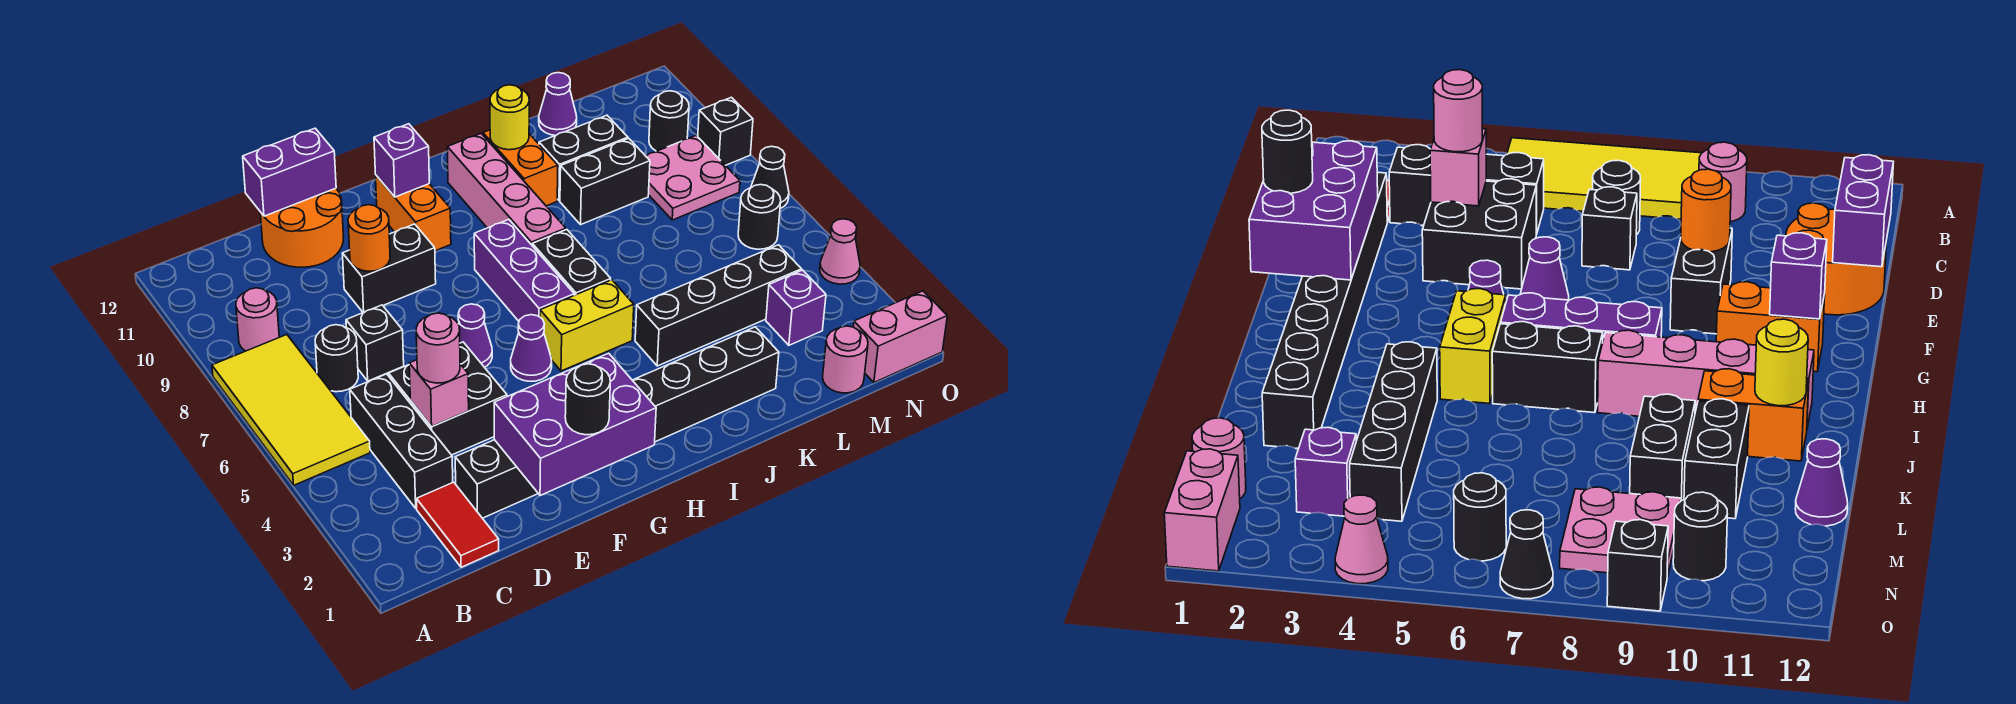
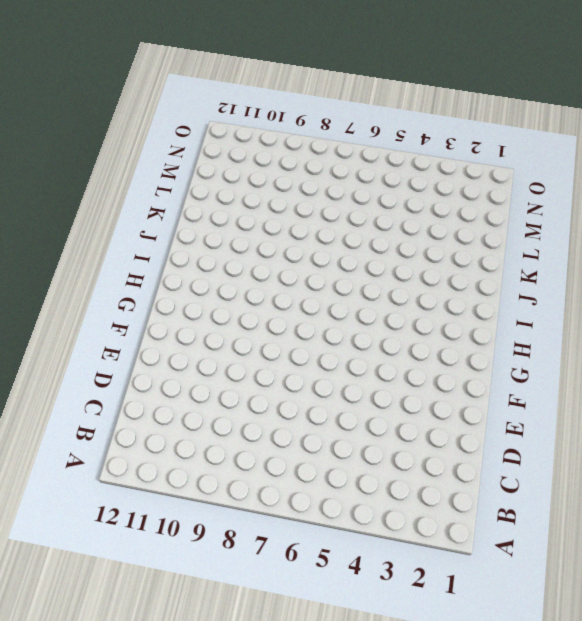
none -> yellow tile A5:B8 level 1
none -> pink round brick B9 level 1
none -> red tile C1:C2 level 1
none -> black brick C3:C5 level 1

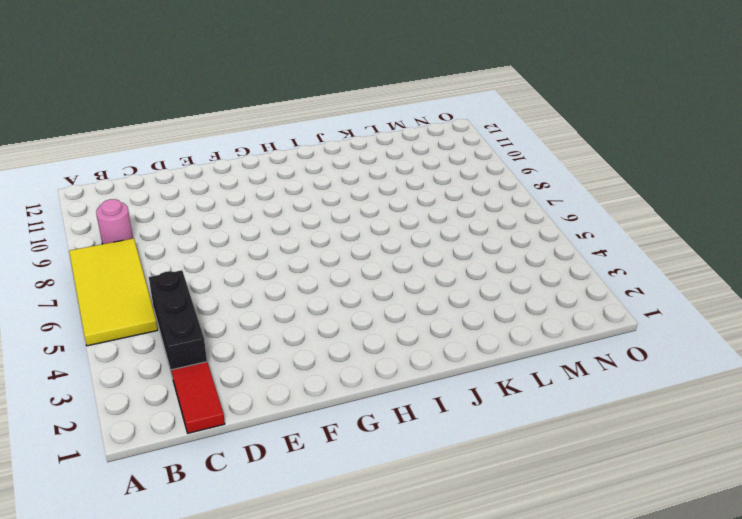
none -> black round brick C7 level 1
none -> black brick D2:K2 level 1
none -> black brick D4:E5 level 1
none -> black brick D7 level 1

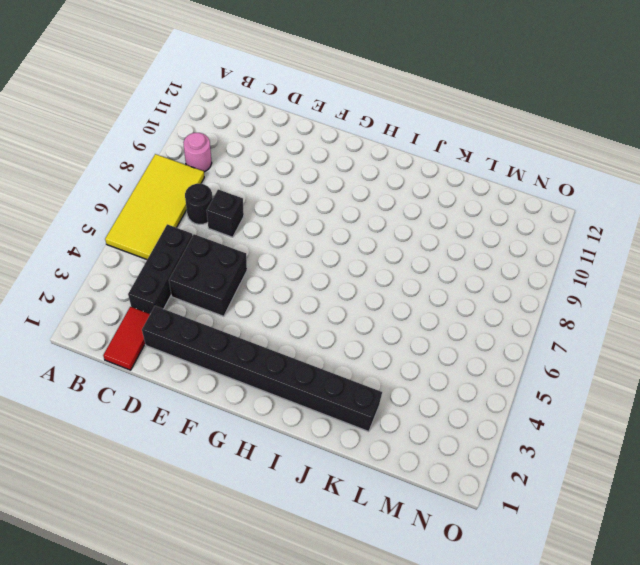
none -> orange round brick D11:E12 level 1
none -> black brick E9:F9 level 1
none -> purple cone F6 level 1
none -> purple cone G5 level 1

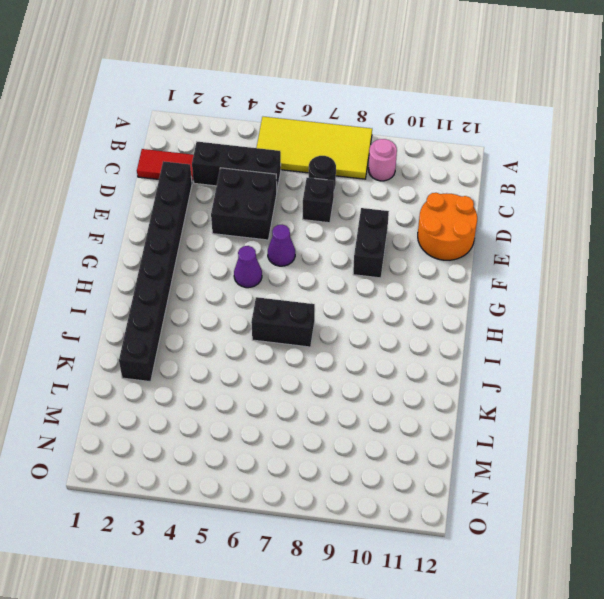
none -> orange brick G10:G11 level 1
none -> yellow brick H5:I5 level 1
none -> purple brick H6:H8 level 1
none -> pink brick I8:I11 level 1

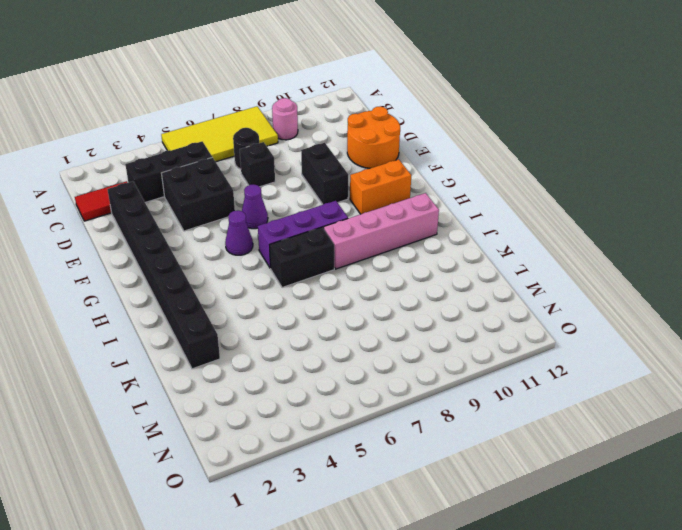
none -> yellow brick H5:I5 level 1
none -> black brick J4:M4 level 1
none -> orange brick J10:J11 level 1
none -> black brick K9:L9 level 1

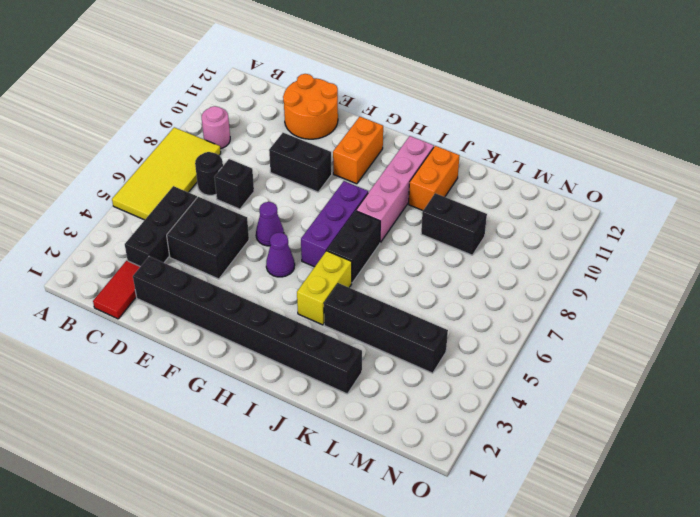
yellow brick I4:I5 level 1 -> yellow brick H5:I5 level 1
none -> black brick K10:L10 level 1
none -> purple cone L12 level 1
none -> pink round brick M1 level 1
none -> purple brick M3 level 1

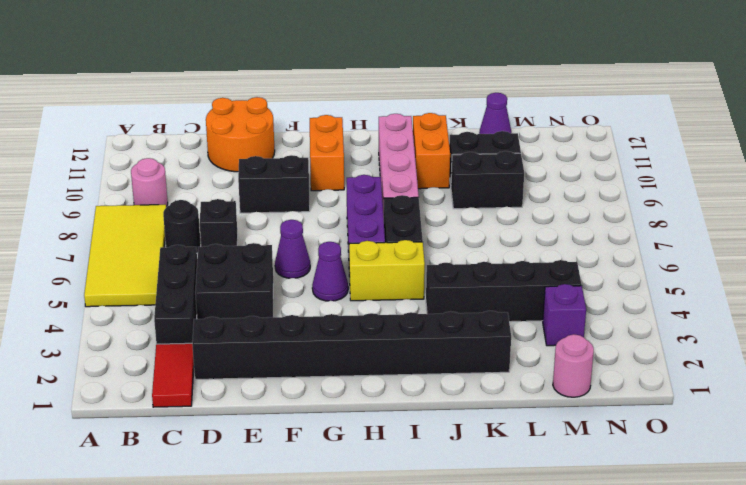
none -> pink plate M8:N9 level 1
none -> pink brick N1:O1 level 1
none -> black round brick N6 level 1
none -> black round brick N10 level 1

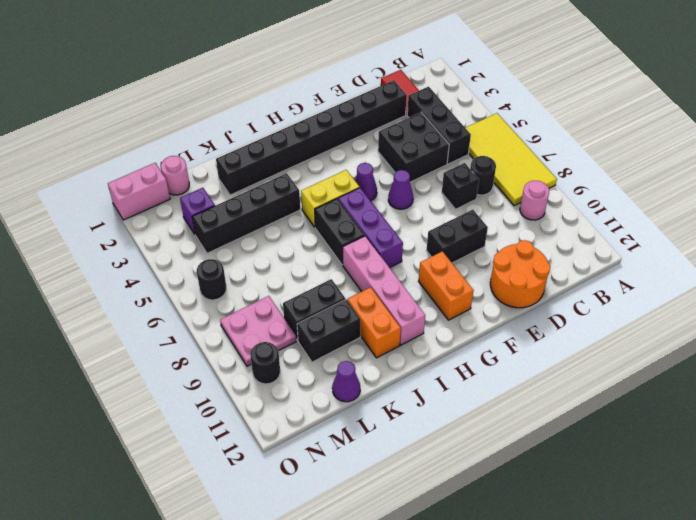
none -> pink cone O4 level 1
none -> black cone O7 level 1
none -> black brick O9 level 1
none -> pink brick D4 level 2

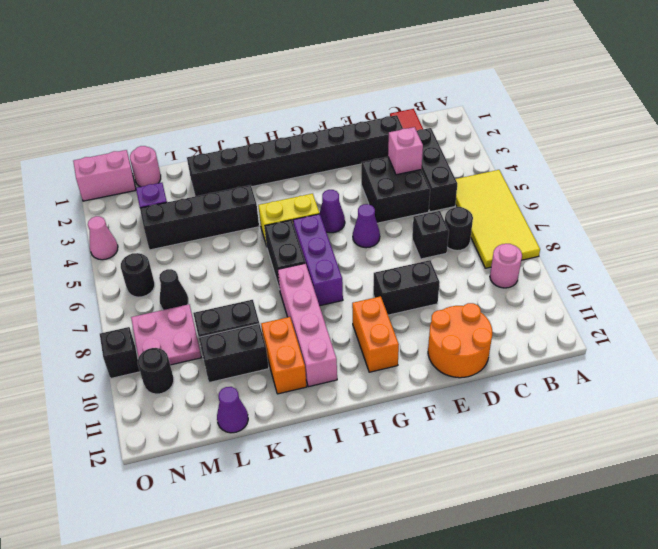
black cone M7 level 1 -> black cone O7 level 1
none -> purple brick D12:E12 level 2
none -> purple brick E1:G2 level 2
none -> orange round brick E9 level 2
none -> purple brick G11 level 2

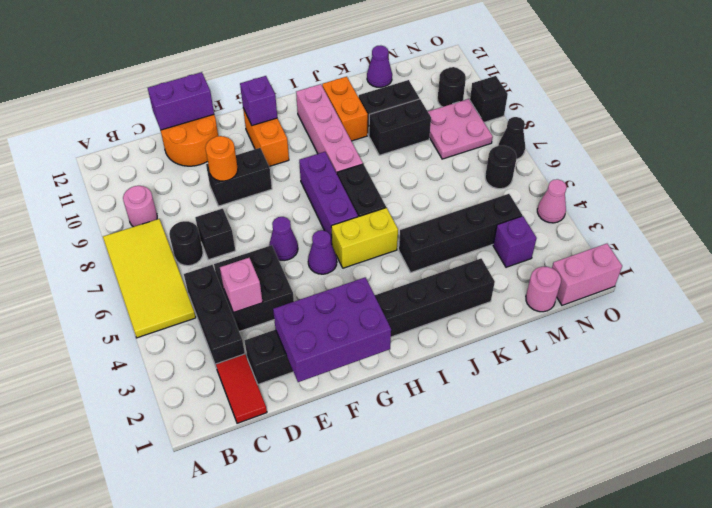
none -> yellow round brick J11 level 2
none -> pink round brick D4 level 3
none -> black round brick F1 level 3

